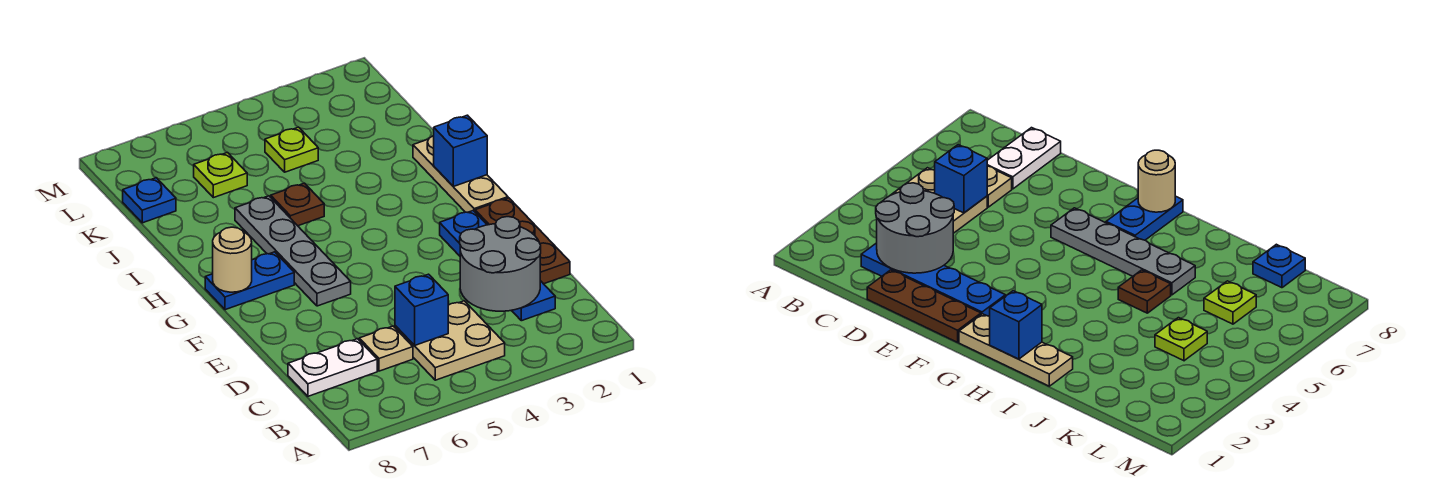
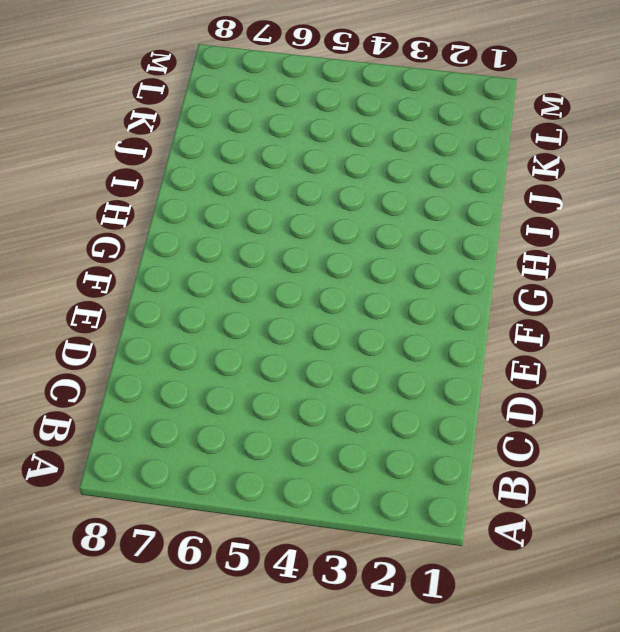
none -> tan plate B4:C5 level 1
none -> blue plate C2:F2 level 1
none -> tan plate C6 level 1

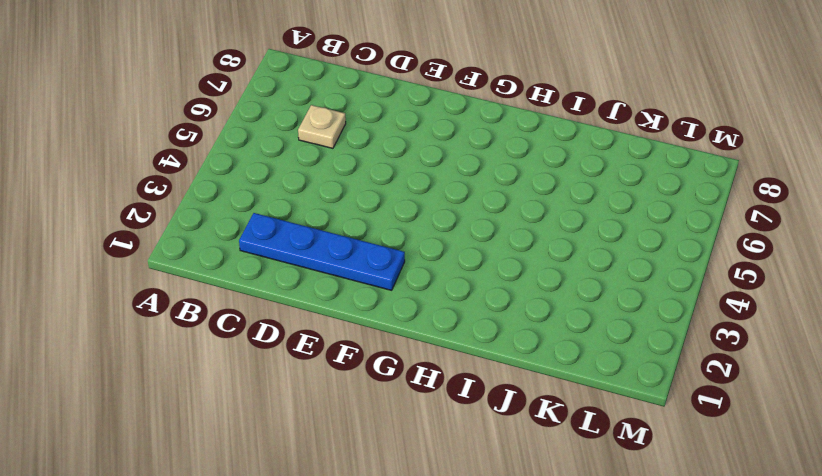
none -> tan plate B4:C5 level 1
none -> white plate C7:C8 level 1
none -> brown plate D1:F1 level 1

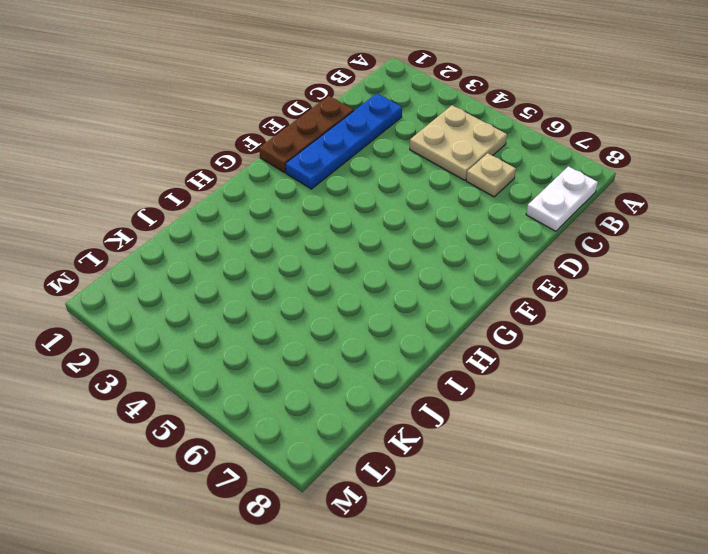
white plate B8:C8 level 1 -> white plate C7:C8 level 1
none -> grey plate F6:I6 level 1
none -> tan plate G1:I1 level 1
none -> blue plate G7:G8 level 1

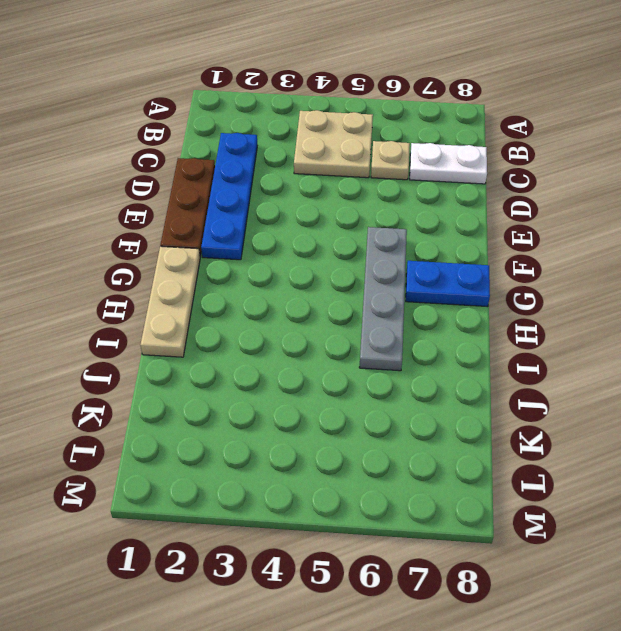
none -> brown plate I5 level 1
none -> lime plate K4 level 1
none -> lime plate K6 level 1

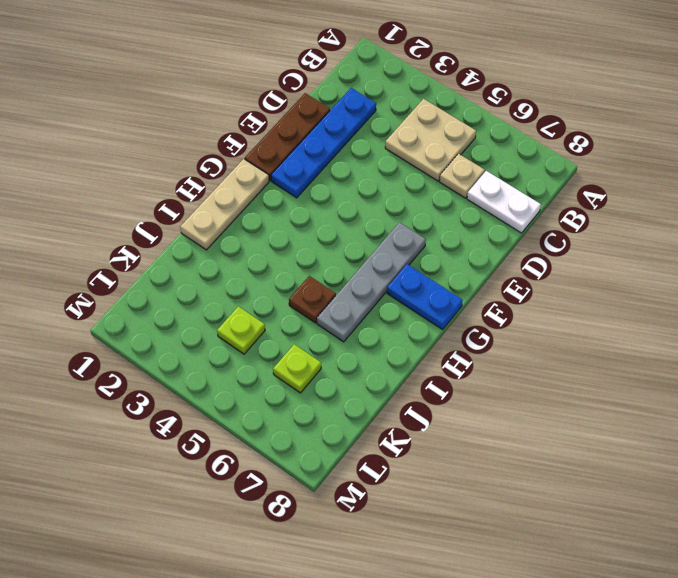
none -> blue plate K8 level 1
none -> grey round brick C2:D3 level 2
none -> blue brick C5 level 2

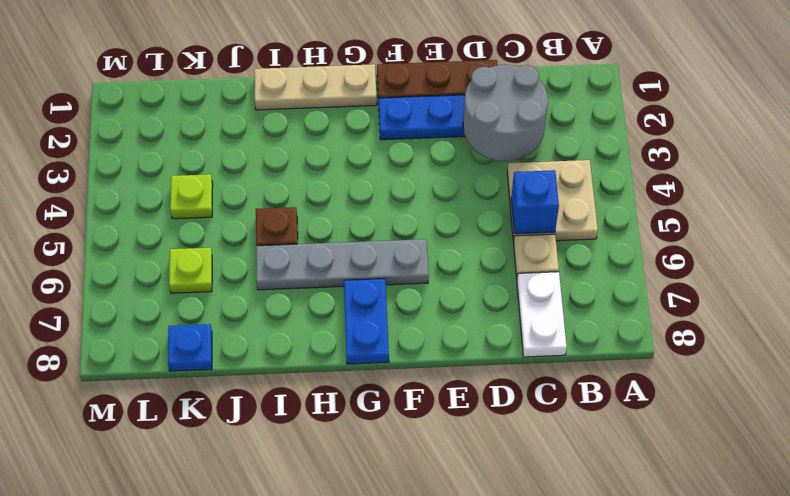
none -> tan round brick G8 level 2
none -> blue brick H1 level 2

